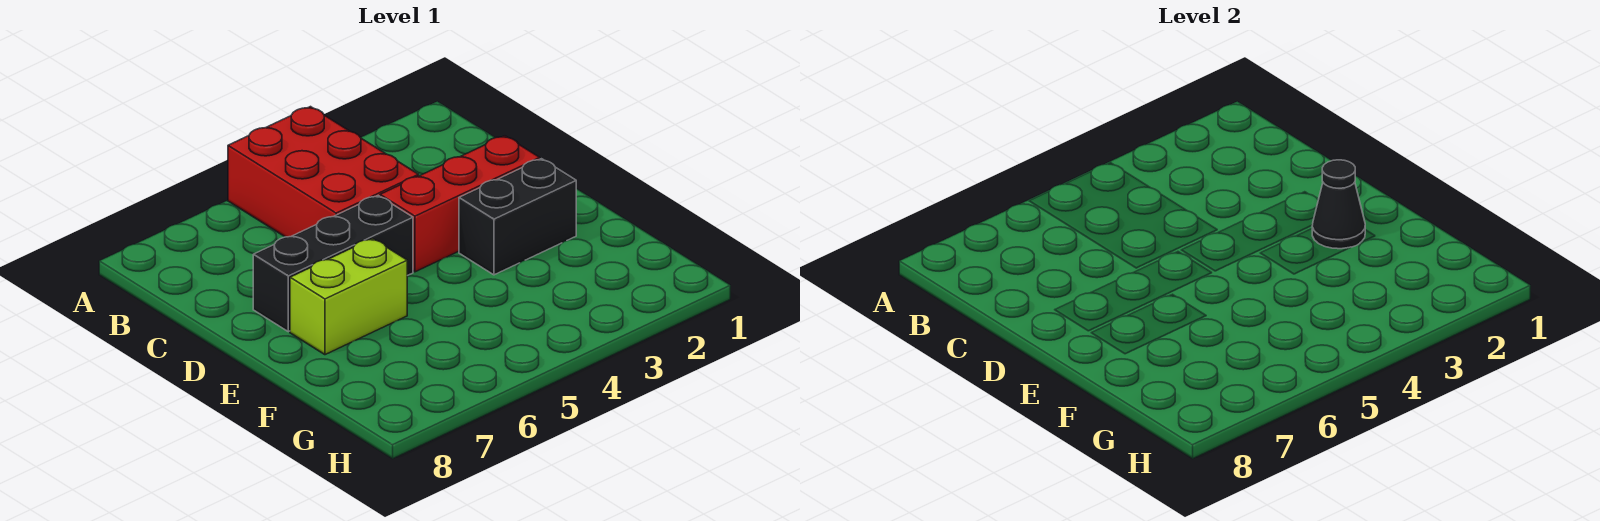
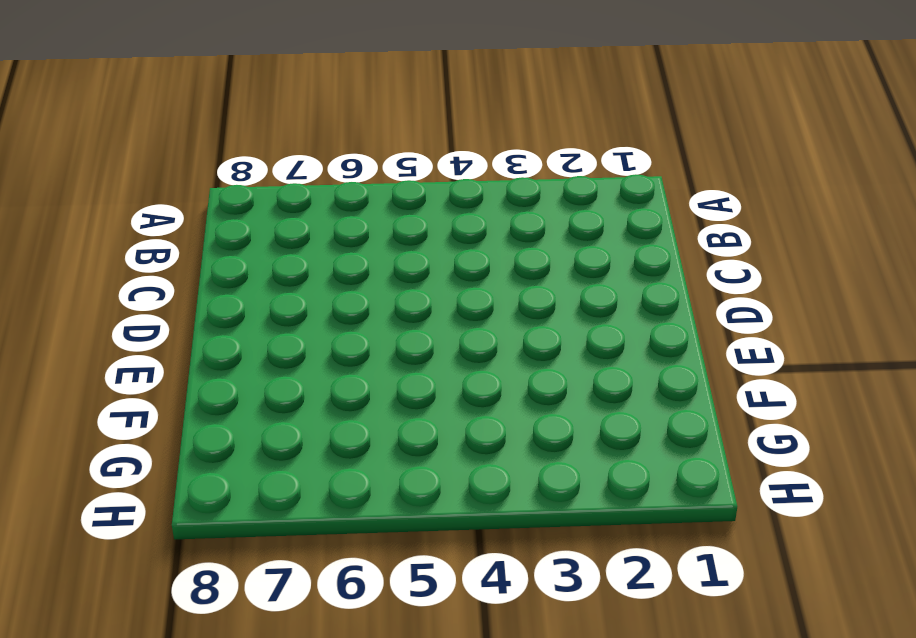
none -> red brick A4:C5 level 1
none -> red brick D2:D4 level 1

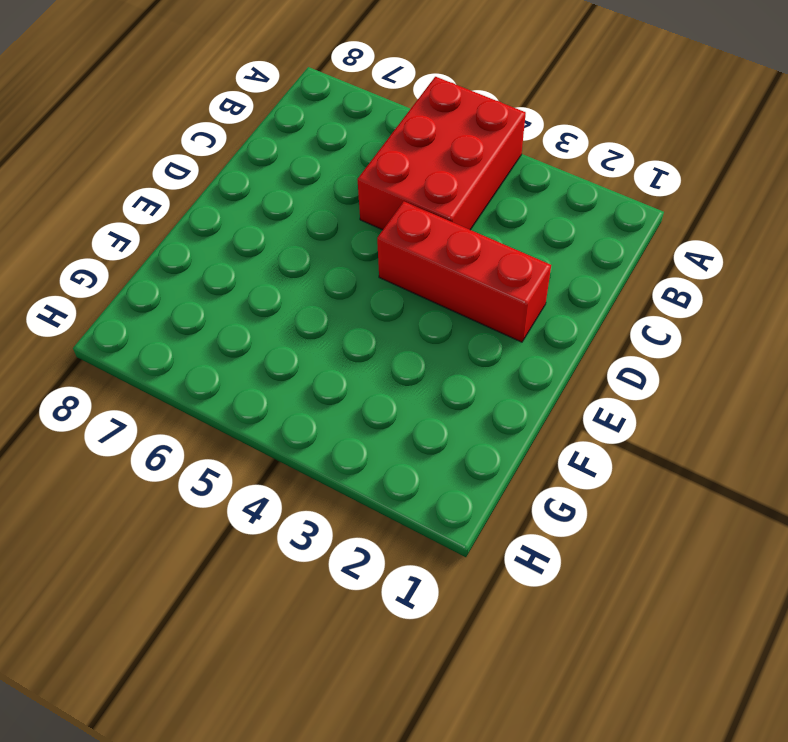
none -> black brick D5:D7 level 1
none -> black brick E2:E3 level 1

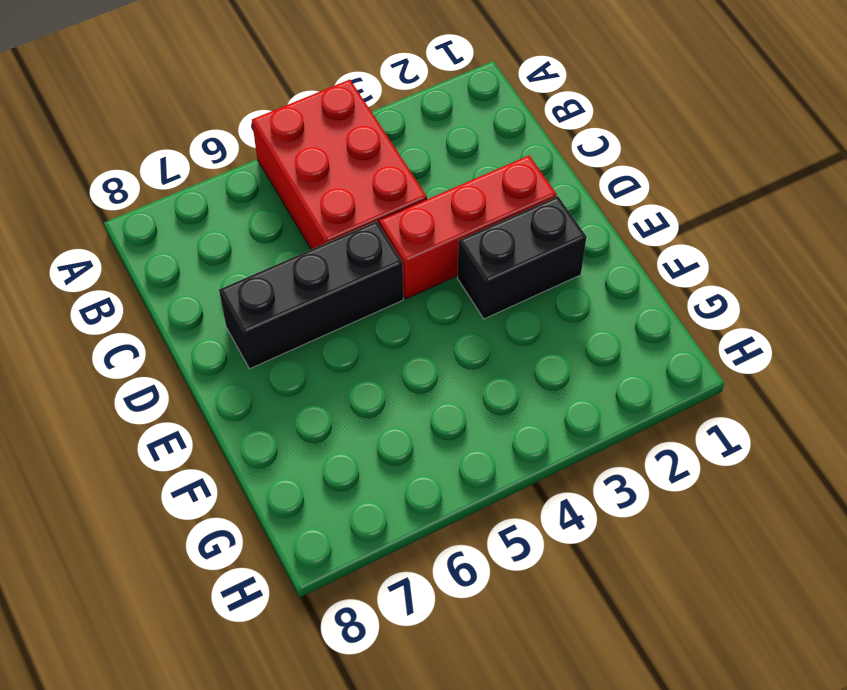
none -> lime brick E6:E7 level 1
none -> black cone E2 level 2

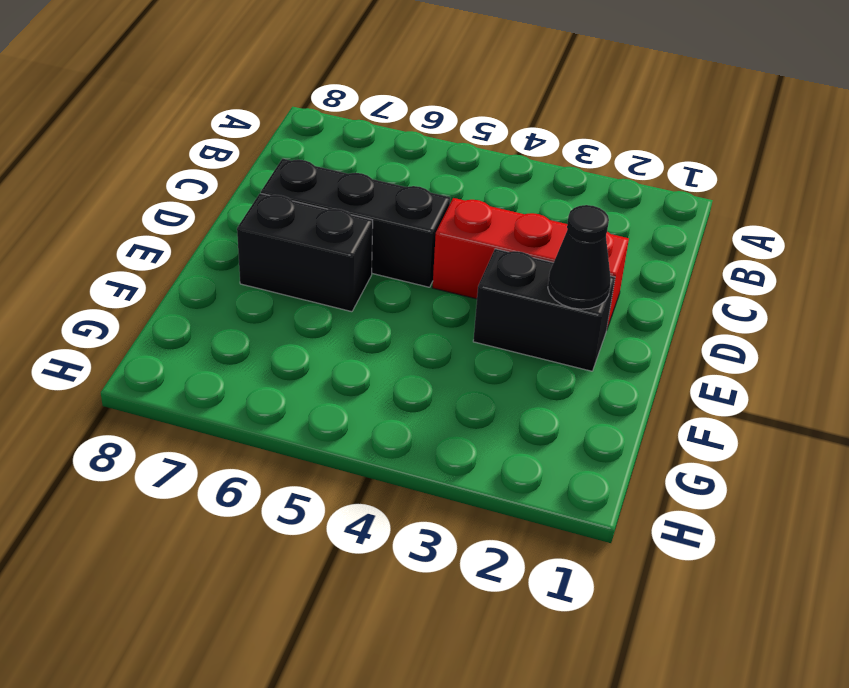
black brick E6:E7 level 1 -> lime brick E6:E7 level 1
none -> red brick A4:C5 level 1

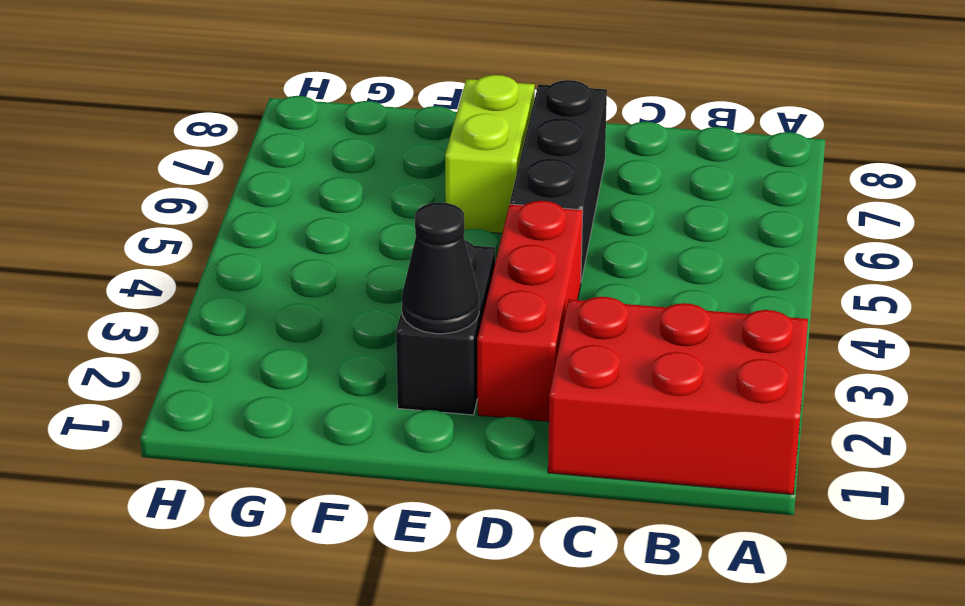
red brick A1:C2 level 1 -> red brick A4:C5 level 1

